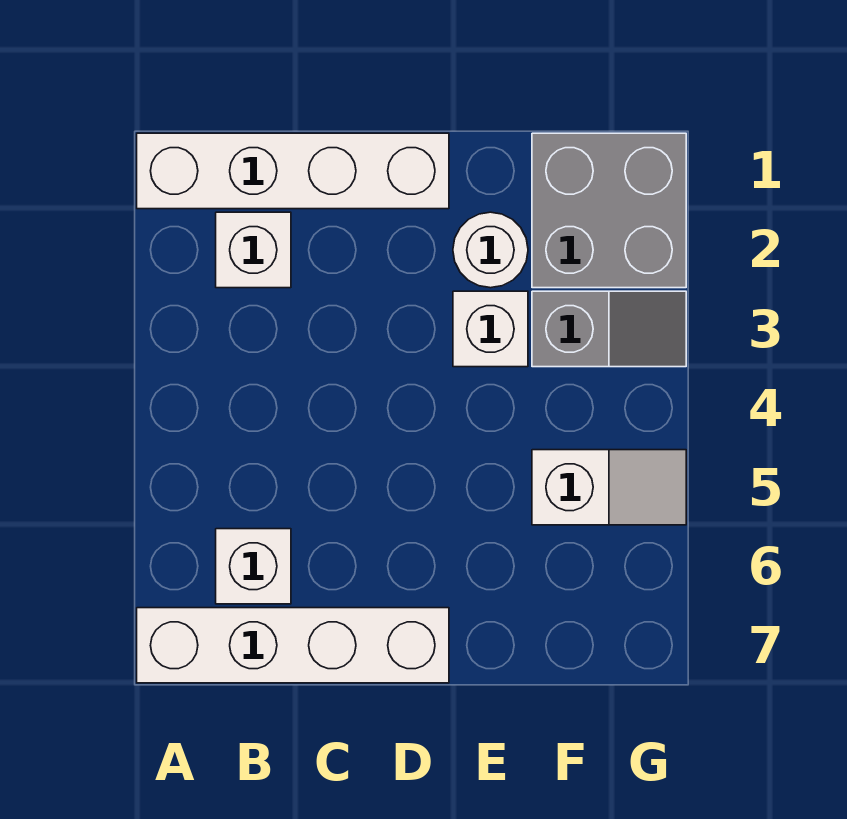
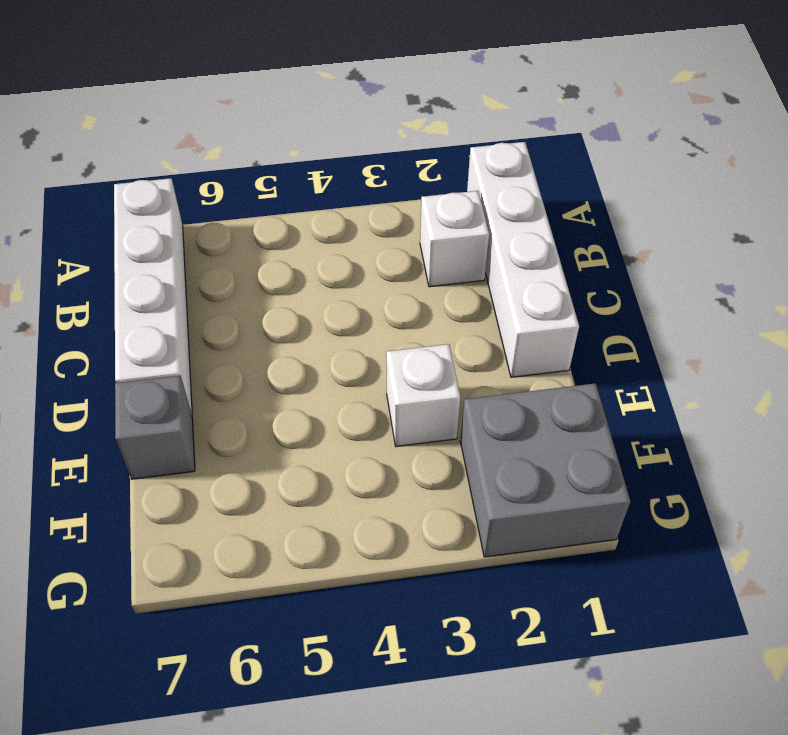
grey brick E7 level 1 -> none
none -> white brick B6 level 1
none -> white round brick E2 level 1

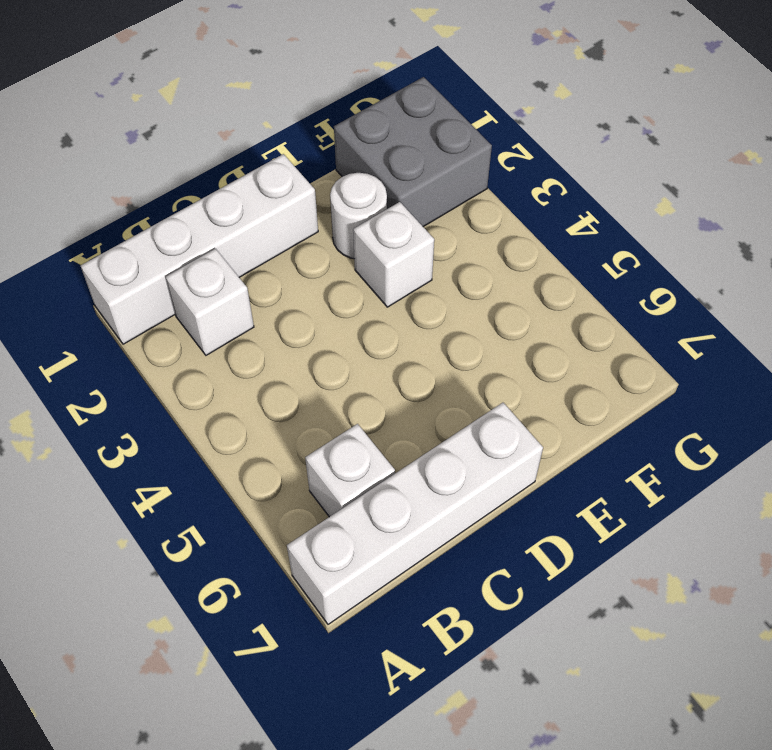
none -> grey slope F3:G3 level 1 top F
none -> white slope F5:G5 level 1 top F

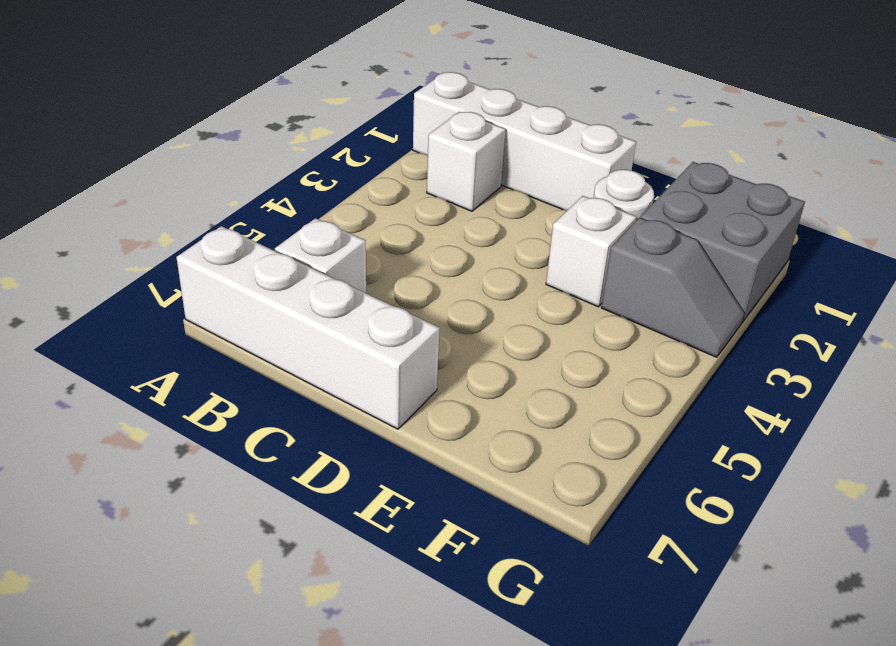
none -> white slope F5:G5 level 1 top F

